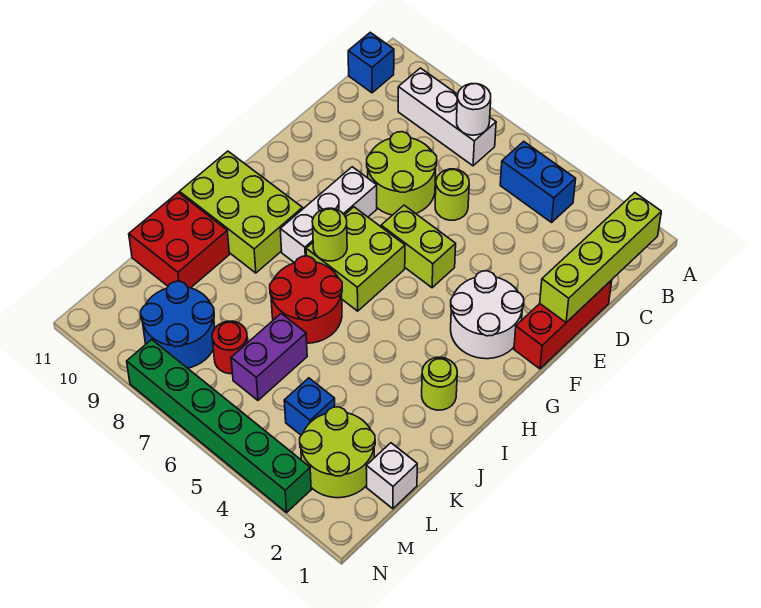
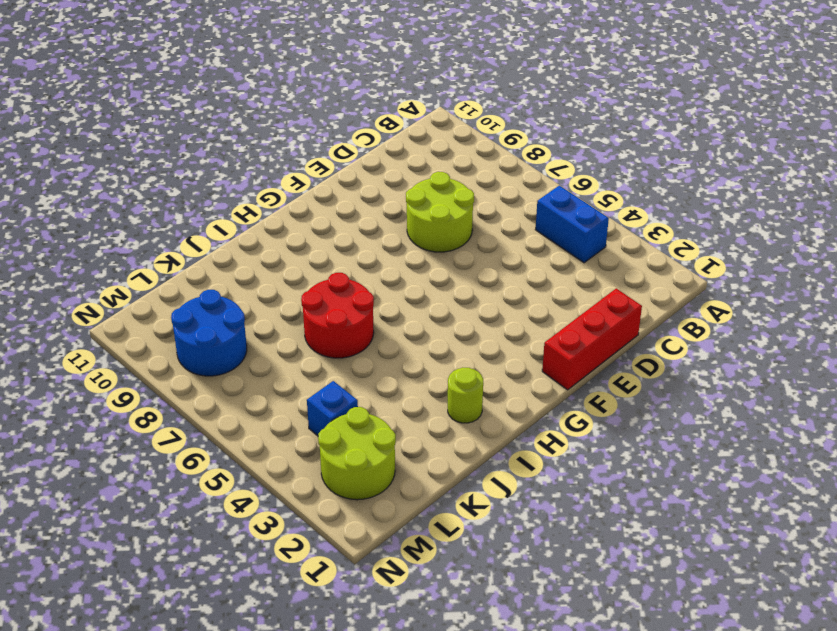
none -> white brick B7:B9 level 1
none -> blue brick B11 level 1
none -> lime round brick D6 level 1

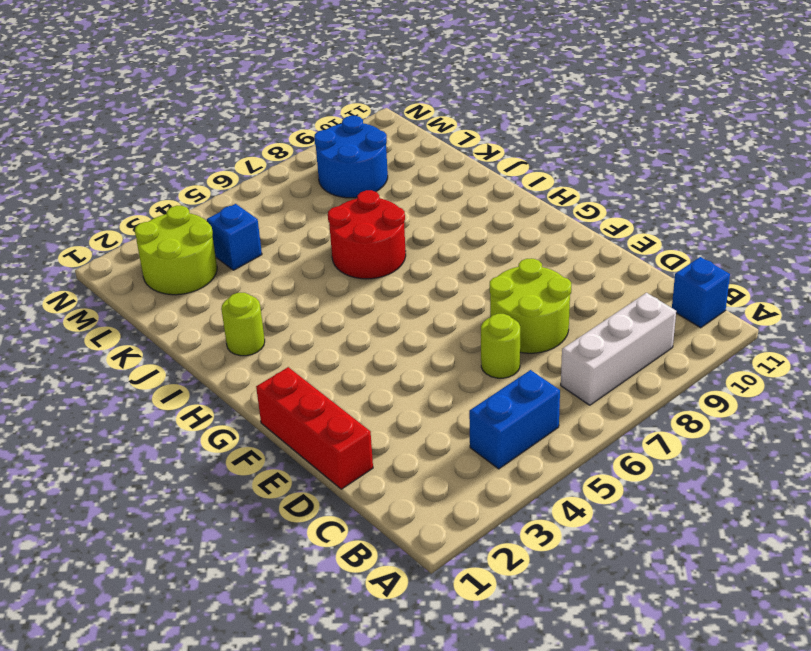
none -> white round brick F2:G3 level 1
none -> lime brick F5:F6 level 1
none -> white brick F8:H8 level 1

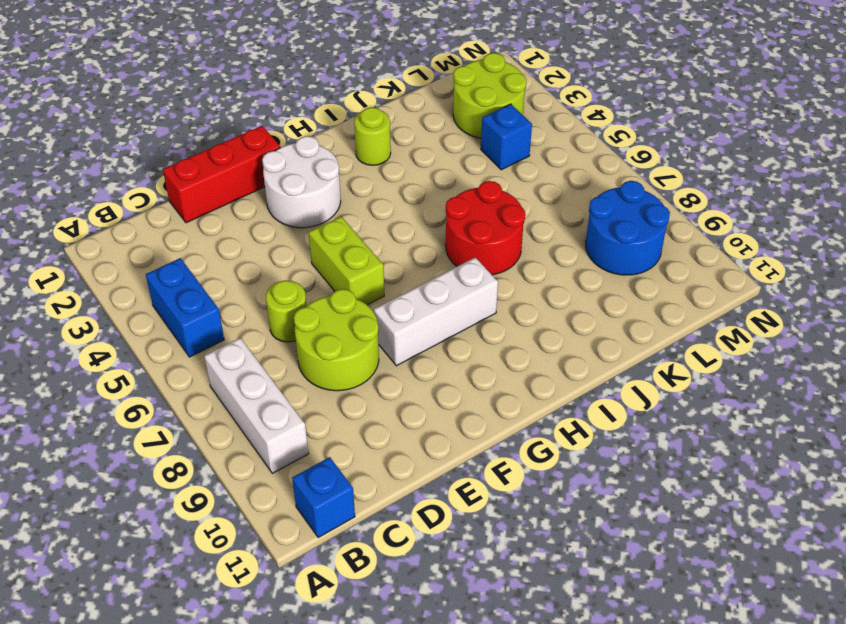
none -> lime brick G6:H7 level 1
none -> lime brick H9:I11 level 1
none -> red brick J10:K11 level 1

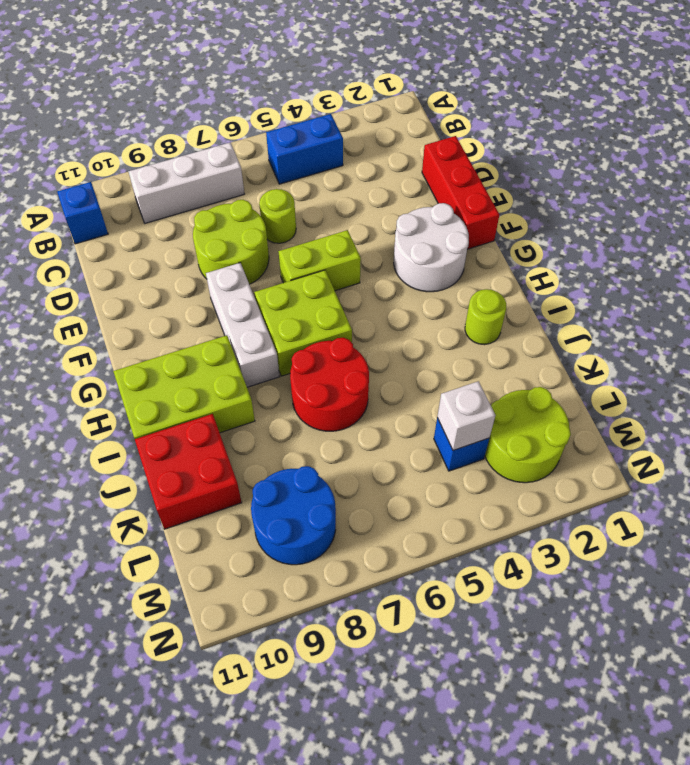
white brick L4 level 2 -> white brick L1 level 1
none -> purple brick K6:L6 level 1
none -> red round brick L7 level 1
none -> green brick N3:N8 level 1

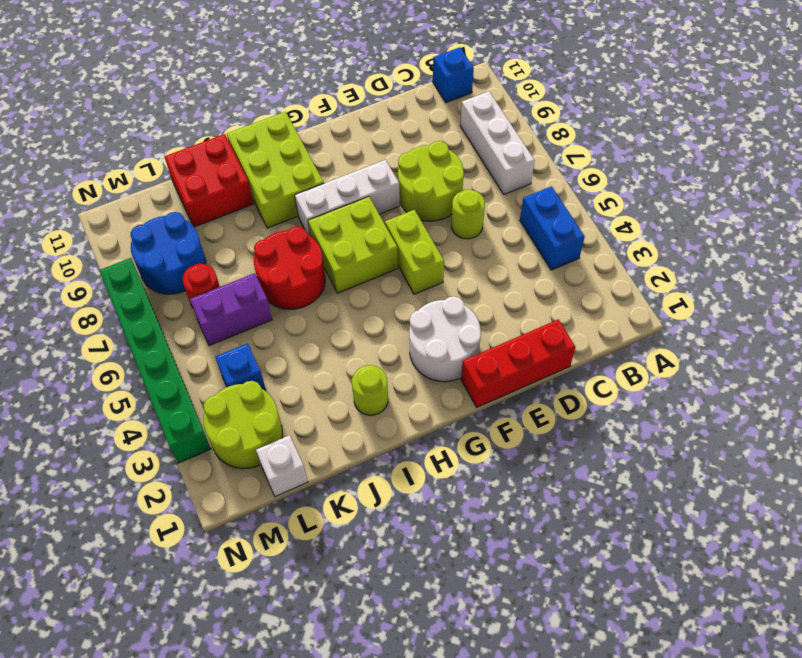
none -> lime brick B1:E1 level 2
none -> white round brick B7 level 2
none -> lime round brick H7 level 2

